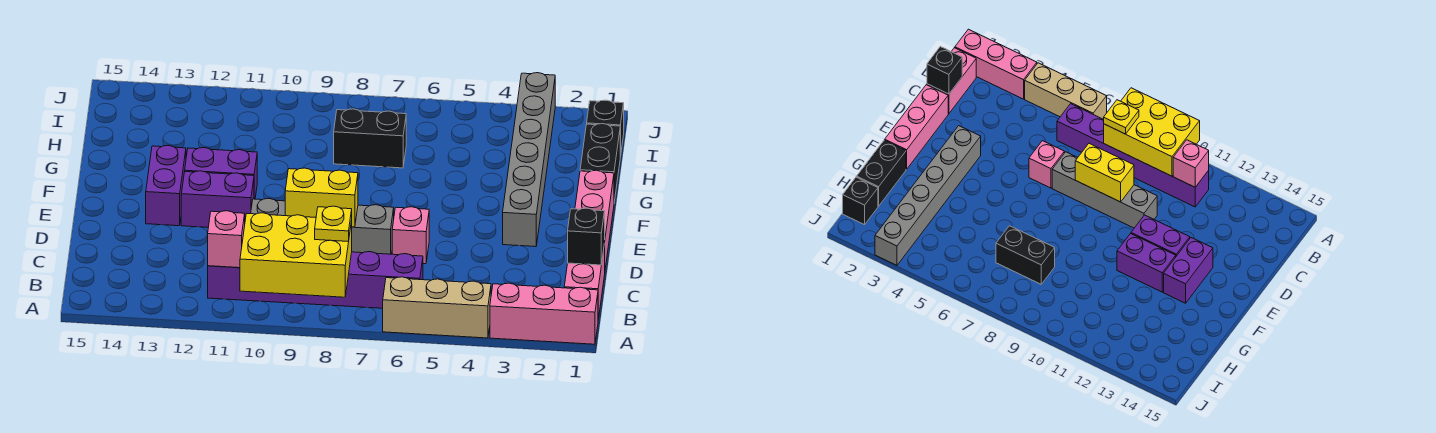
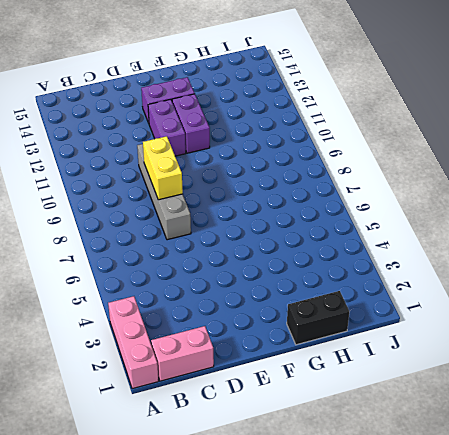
none -> tan brick A4:A6 level 1
none -> purple brick B6:B11 level 1
none -> pink brick D1:F1 level 1

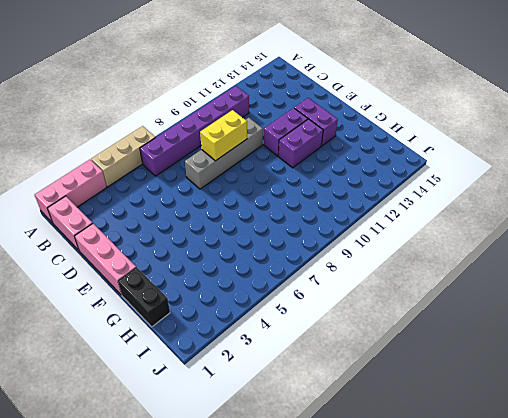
none -> pink brick D6 level 1
none -> grey brick E3:J3 level 1
none -> black brick H7:H8 level 1

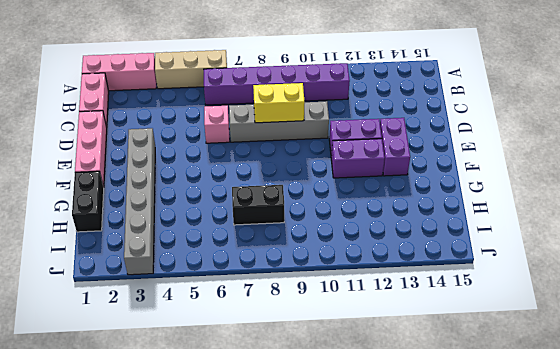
none -> black brick I1 level 1
none -> yellow brick A8:B10 level 2
none -> pink brick B11 level 2

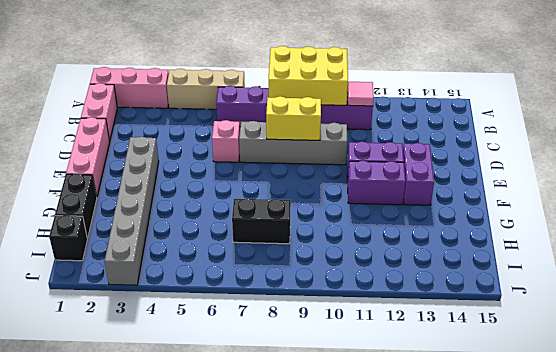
pink tile B11 level 2 -> pink brick B11 level 2
none -> black brick C1 level 2
none -> yellow plate B8 level 3

